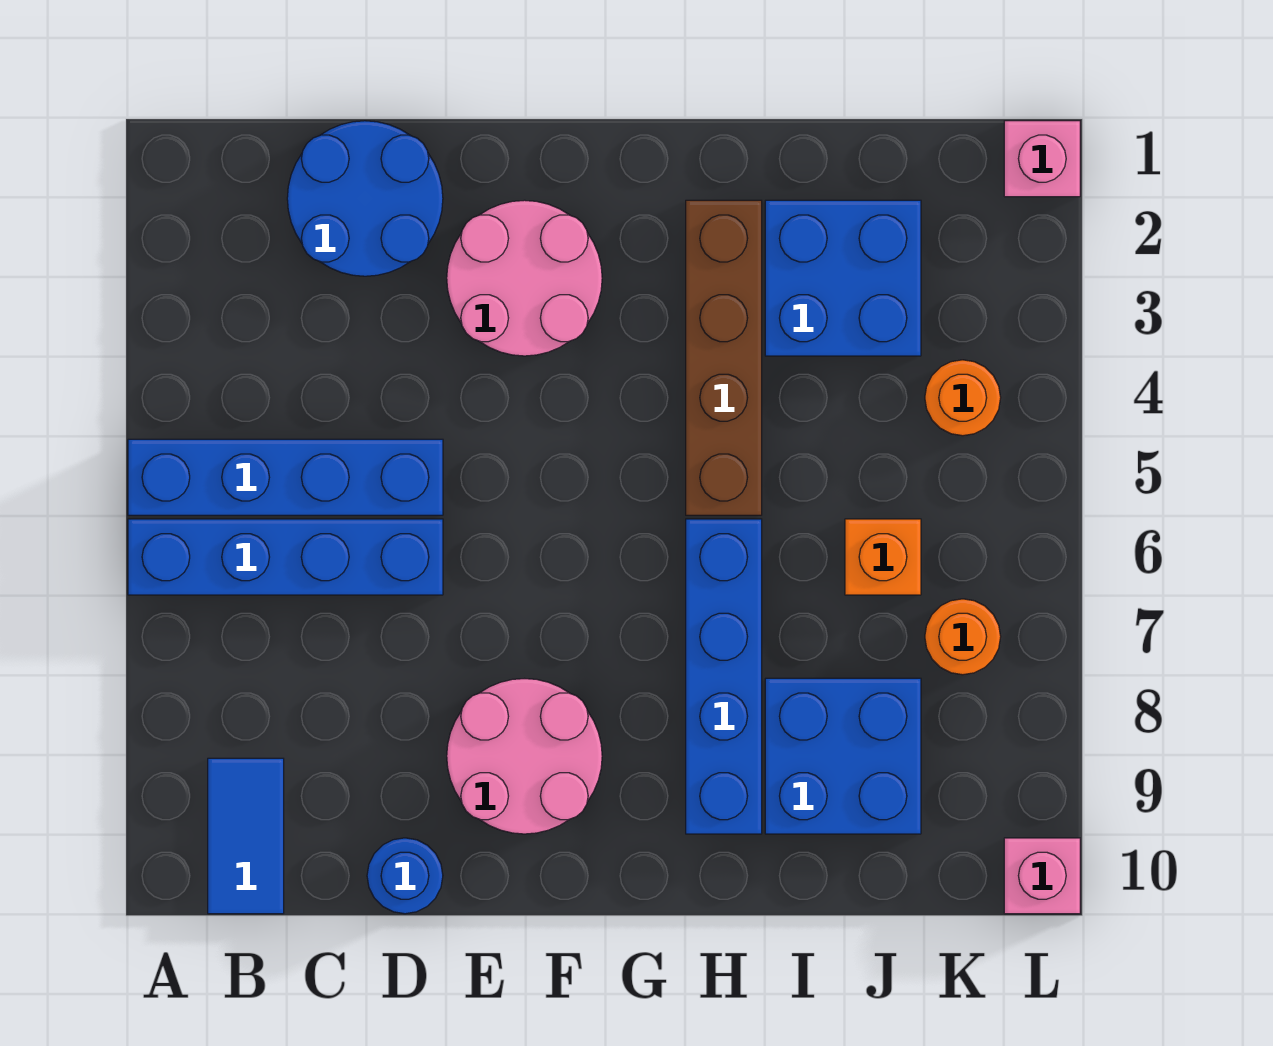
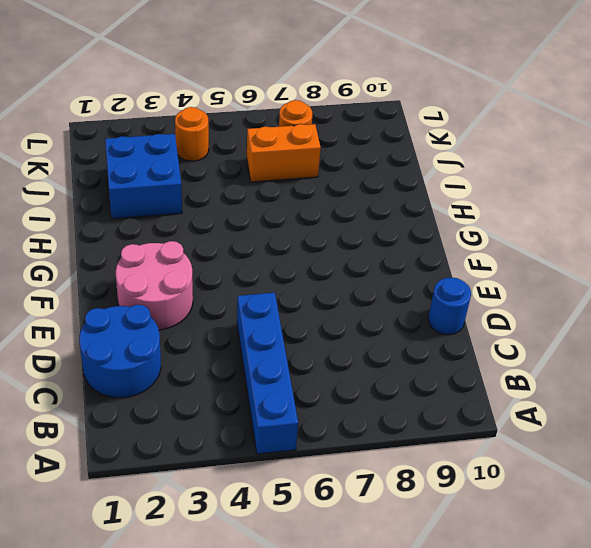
orange brick J6:J7 level 1 -> orange brick J6 level 1
none -> blue brick A6:D6 level 1
none -> blue tile B9:B10 level 1
none -> pink round brick E8:F9 level 1

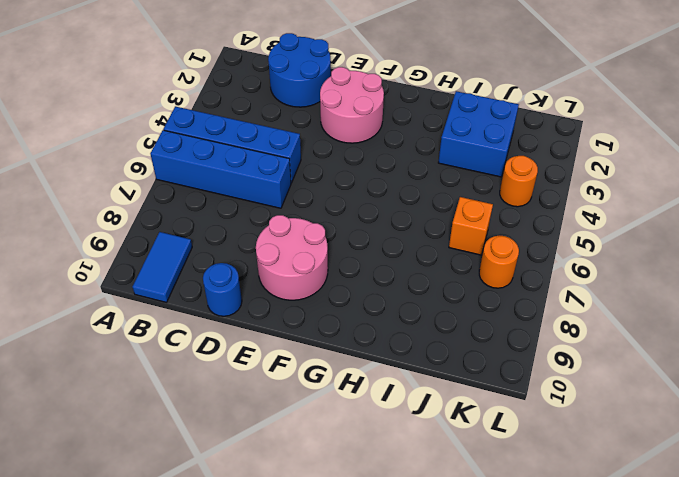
none -> brown brick H2:H5 level 1
none -> blue brick H6:H9 level 1
none -> blue brick I8:J9 level 1

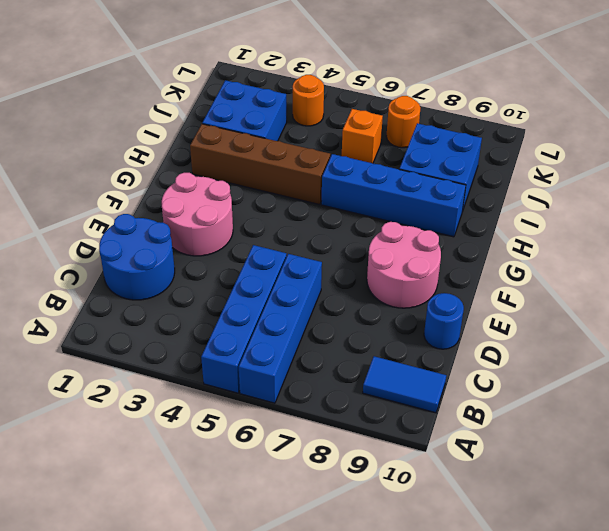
none -> pink brick L1 level 1
none -> pink brick L10 level 1

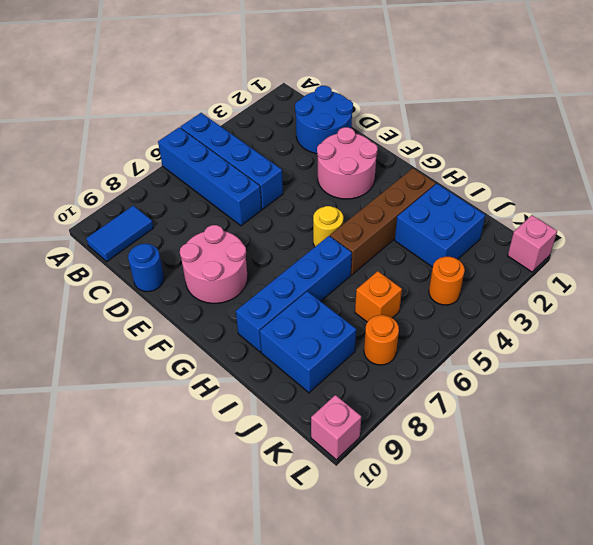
yellow round brick G5 level 1 -> none

